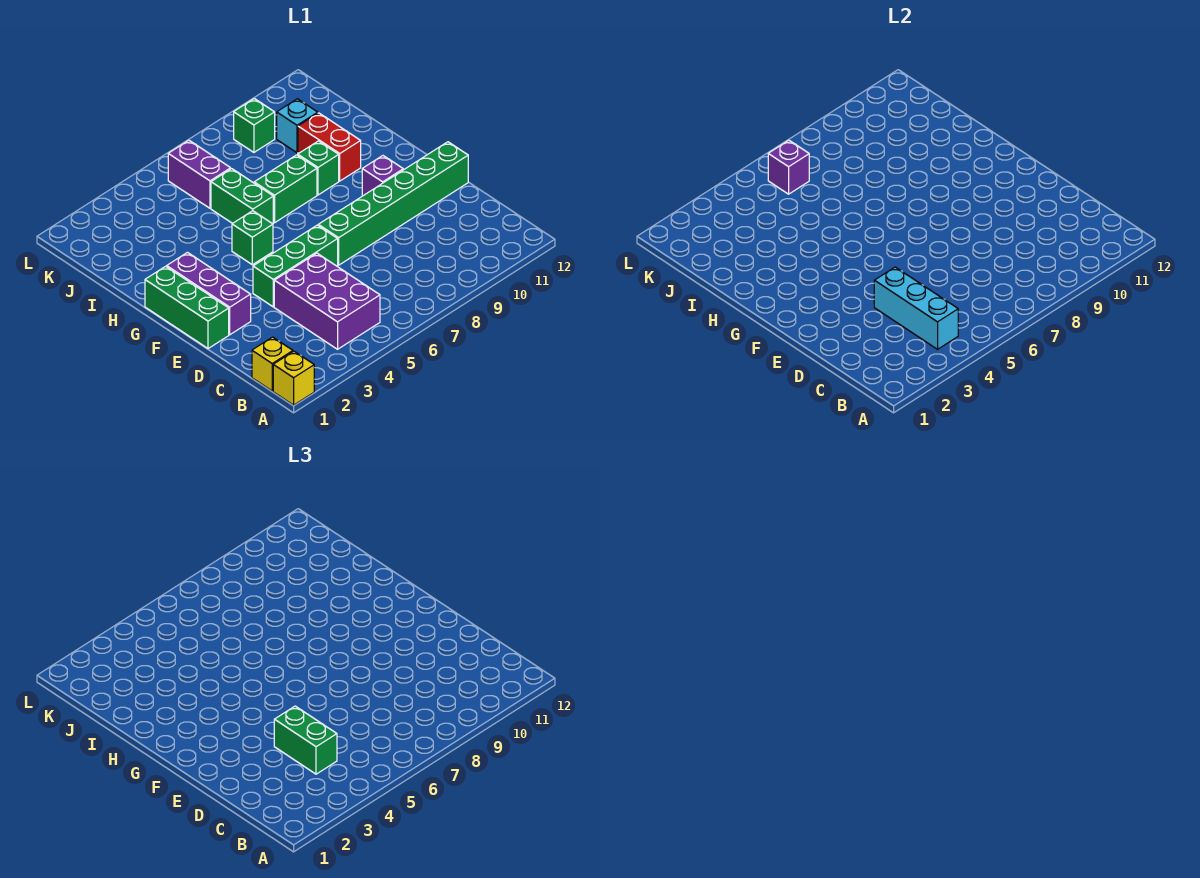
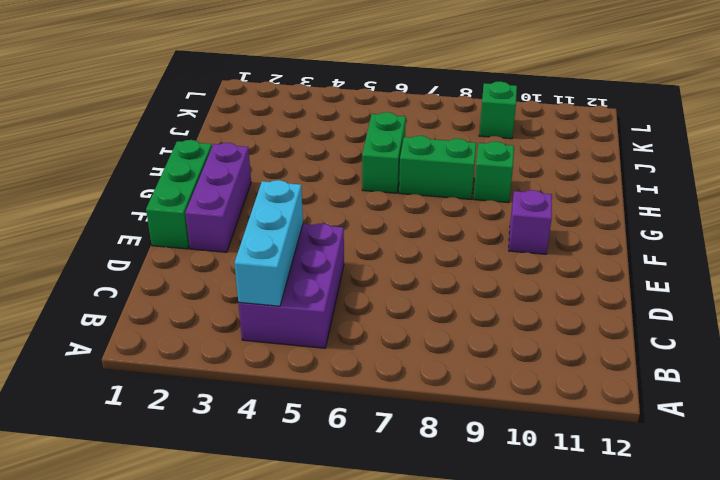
none -> yellow brick A1 level 1
none -> yellow brick B1 level 1
none -> green brick E4:E6 level 1

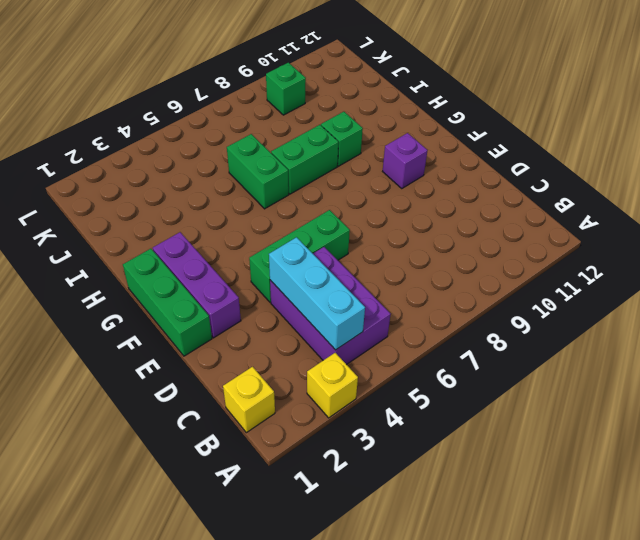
yellow brick A3 level 1 -> yellow brick A1 level 1
none -> green brick E7:E12 level 1
none -> green brick G5 level 1
none -> red brick H10:I10 level 1

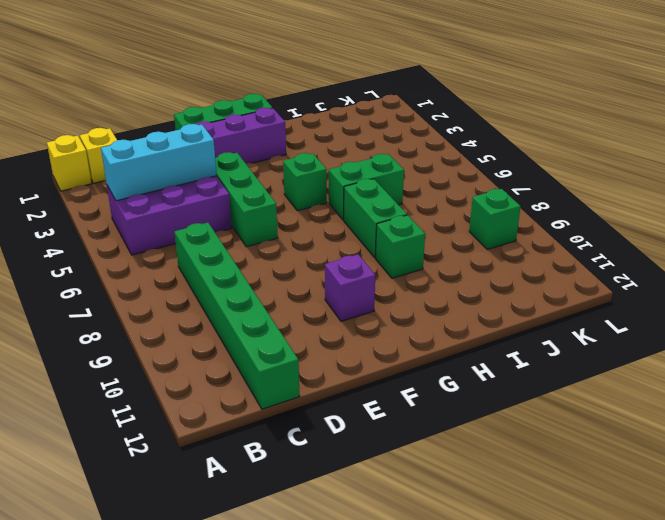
green brick C7:C12 level 1 -> green brick E7:E12 level 1
none -> red brick H10:I10 level 1
none -> purple brick J6:K6 level 1
none -> cyan brick J10 level 1

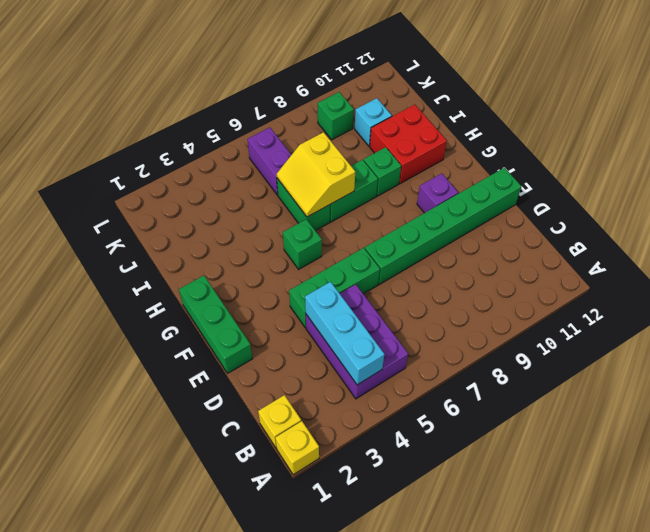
yellow slope H6:I7 level 2 top 7 -> none
red brick H10:I11 level 1 -> red brick H10:I10 level 1
none -> purple brick E2:G2 level 1
none -> purple brick K6 level 2
none -> green brick C4:D4 level 3

